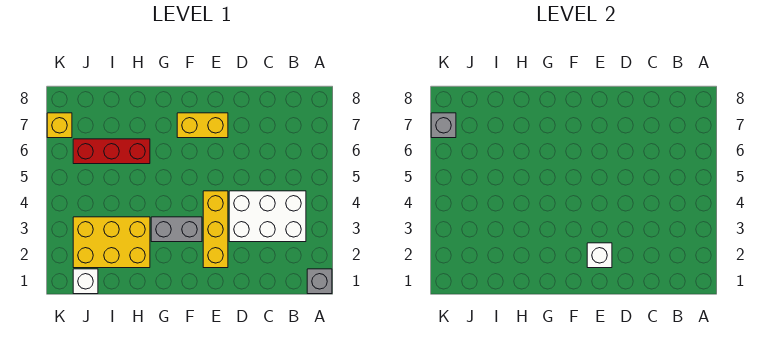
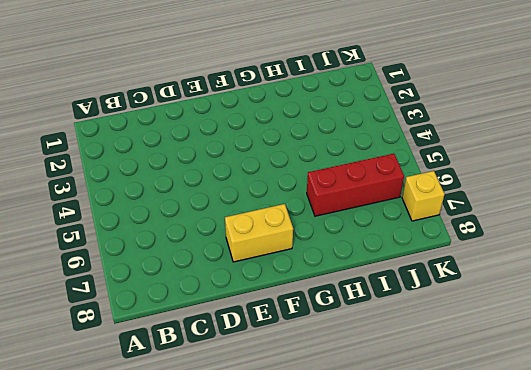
none -> grey brick A1 level 1
none -> white brick B3:D4 level 1

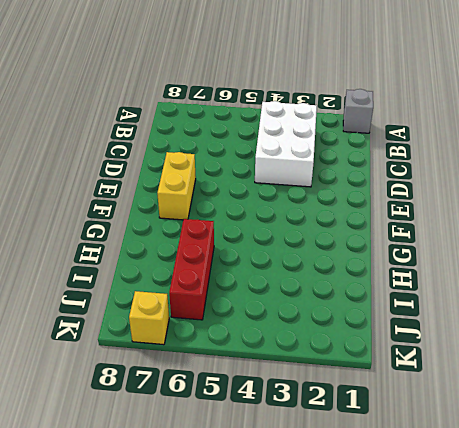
none -> yellow brick E2:E4 level 1
none -> grey brick F3:G3 level 1

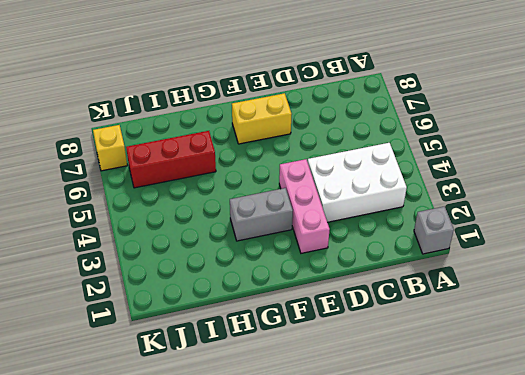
pink brick E2:E4 level 1 -> yellow brick E2:E4 level 1
none -> yellow brick H2:J3 level 1
none -> white brick J1 level 1

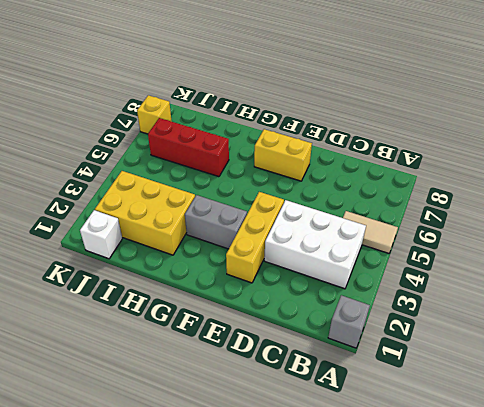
tan tile A5:B5 level 1 -> none
none -> white brick E2 level 2
none -> grey brick K7 level 2

